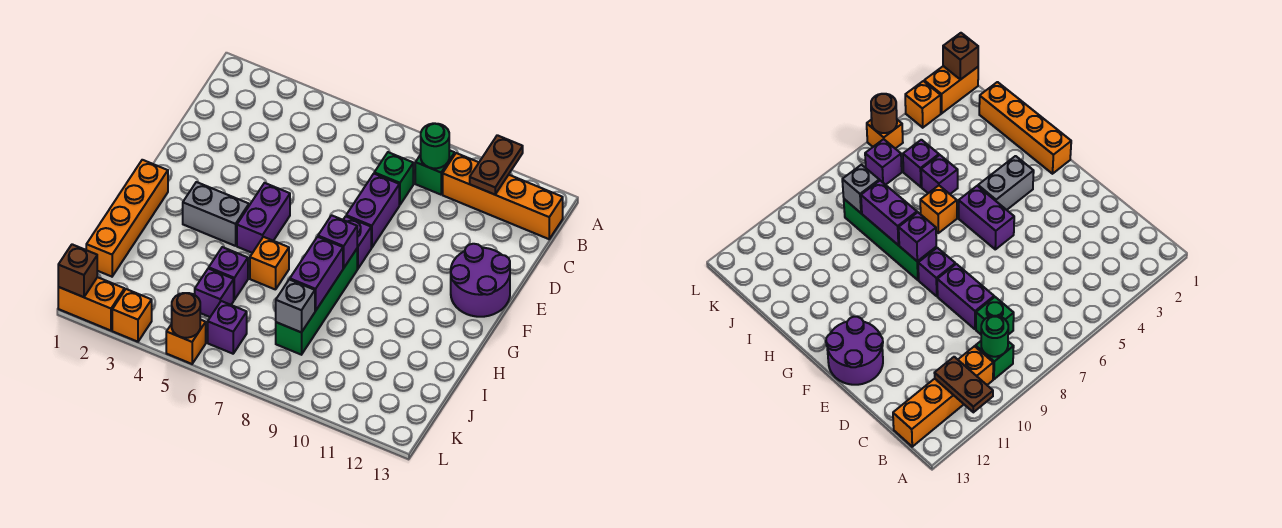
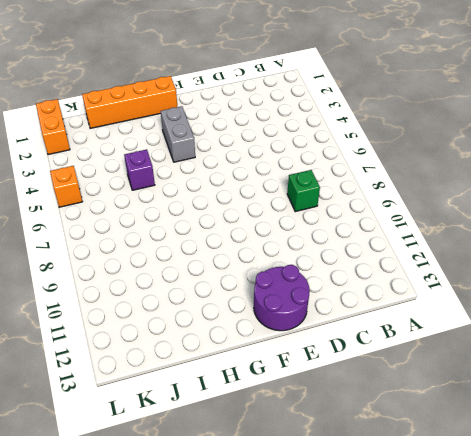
none -> green brick B9 level 1
none -> orange brick B10:B13 level 1
none -> purple brick D8:E8 level 1

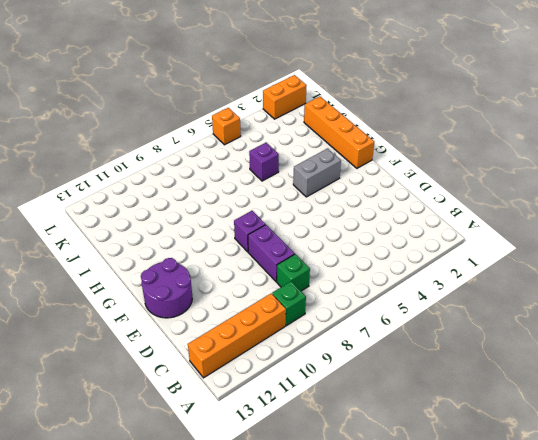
none -> purple brick F5:G5 level 1
none -> green brick G8:J8 level 1
none -> orange brick H6 level 1

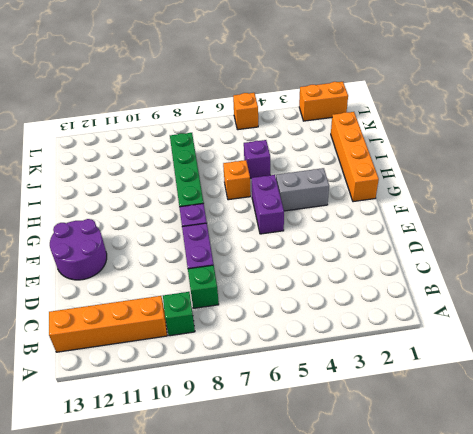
none -> purple brick J5 level 1
none -> purple brick K6 level 1
none -> orange brick L3 level 1

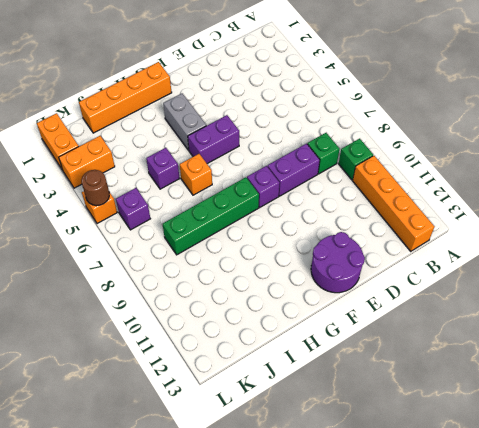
orange brick K3:L3 level 1 -> orange brick L3 level 1
none -> purple brick J5 level 1
none -> brown plate A11:B11 level 2
none -> green round brick B9 level 2

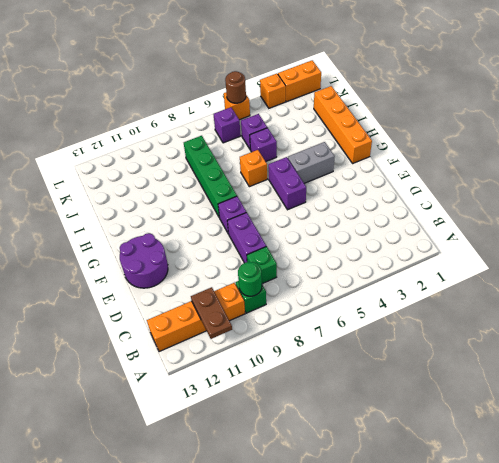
none -> purple brick G8 level 2
none -> purple brick H8:I8 level 2
none -> grey brick J8 level 2

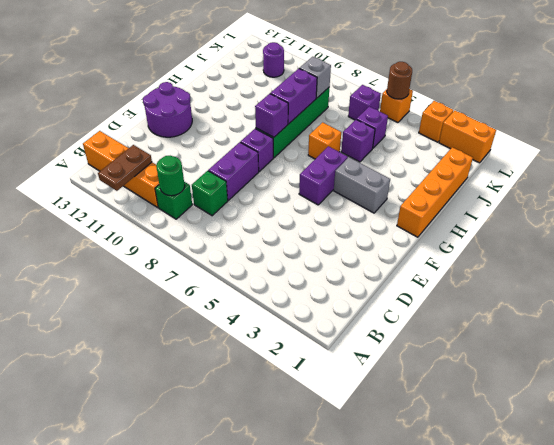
purple round brick K11 level 1 -> none
none -> brown brick L1 level 2

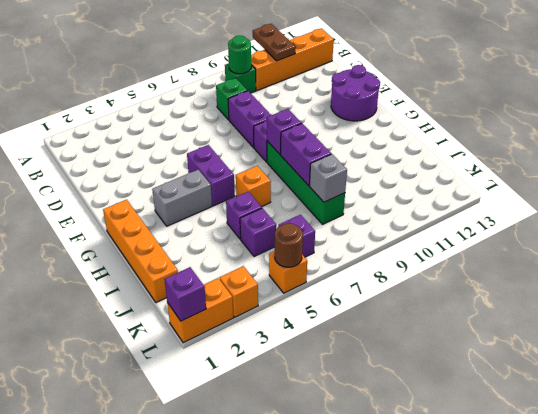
purple brick L1 level 2 -> brown brick L1 level 2

